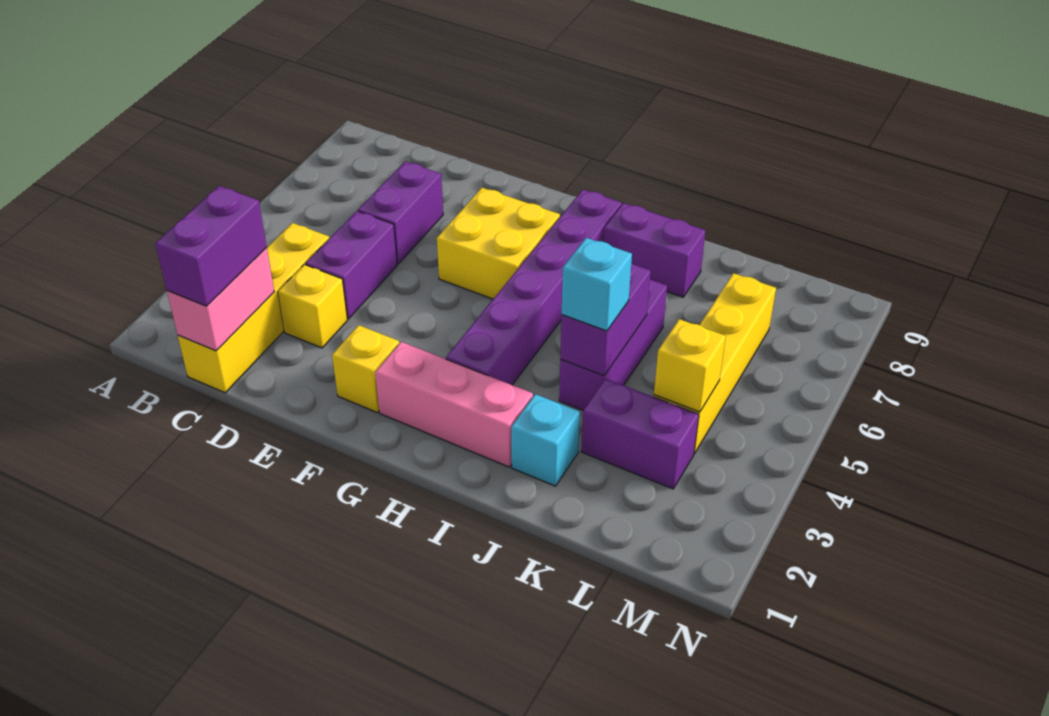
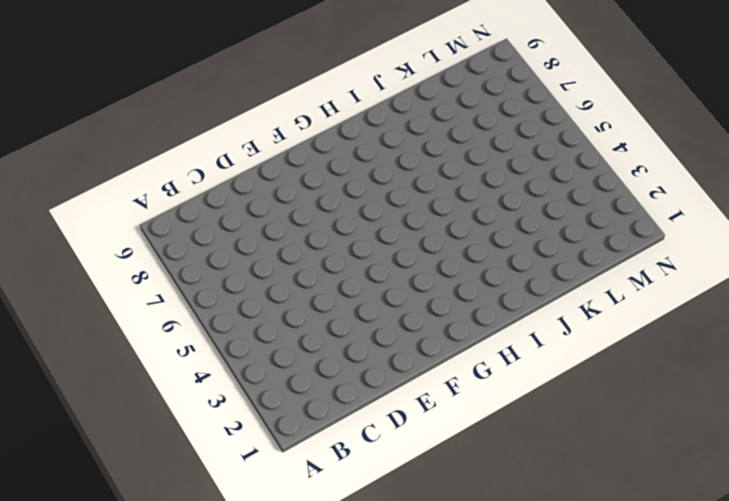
none -> yellow brick C1:C4 level 1
none -> yellow brick D3 level 1
none -> purple brick D4:D5 level 1

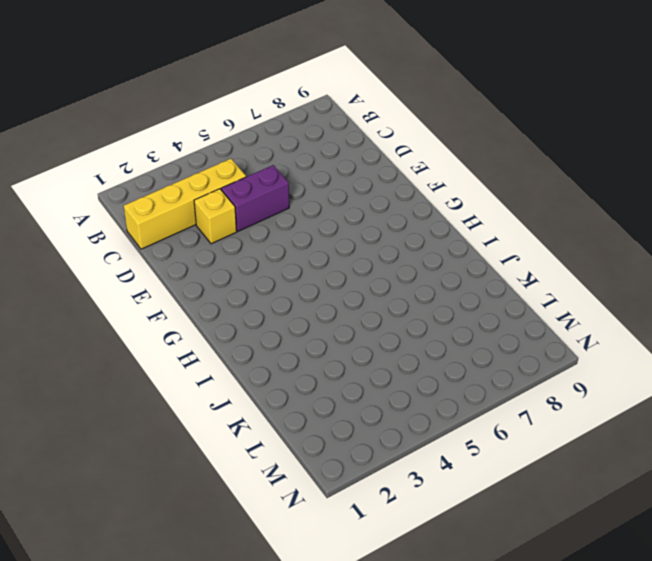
none -> purple brick D6:D7 level 1
none -> yellow brick F2 level 1
none -> yellow brick F6:G7 level 1

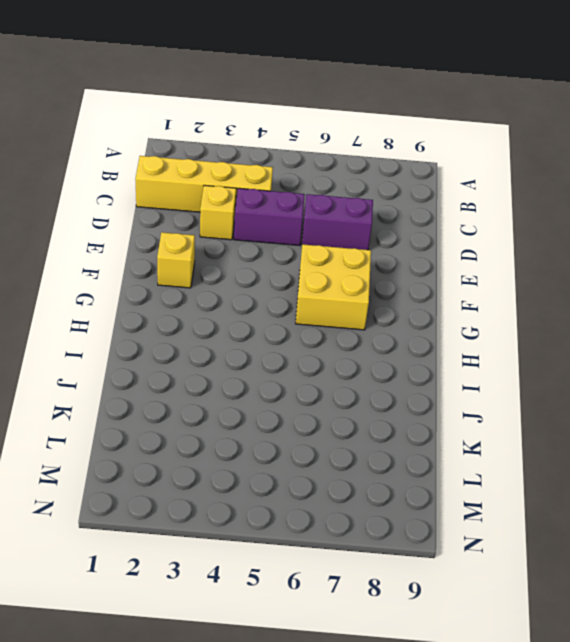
none -> pink brick G2:I2 level 1
none -> purple brick H3:H8 level 1
none -> purple brick I8:J8 level 1

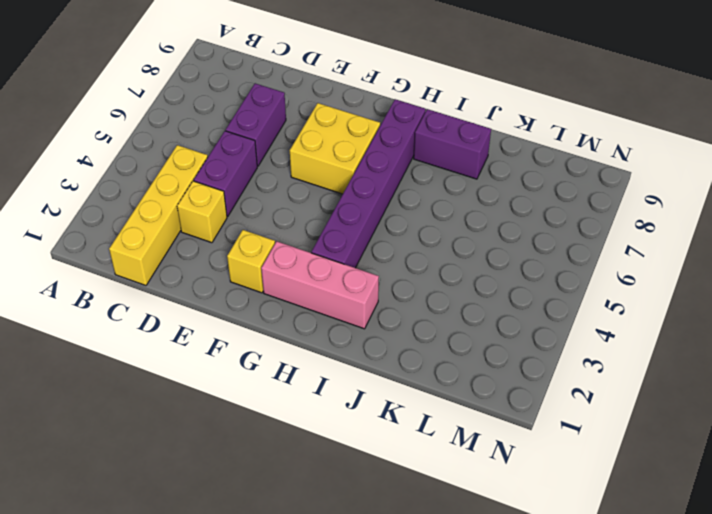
none -> cyan brick J2 level 1
none -> purple brick J4:J6 level 1
none -> purple brick K3:L3 level 1

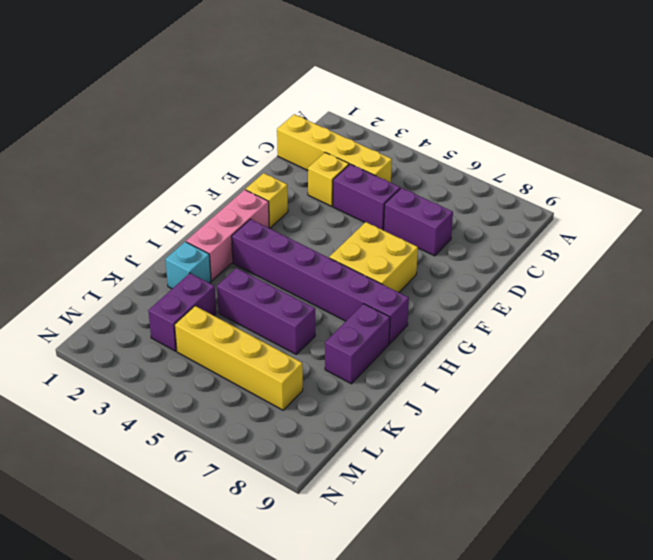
none -> pink brick C1:C2 level 2
none -> purple brick J4:J5 level 2
none -> yellow brick L4 level 2

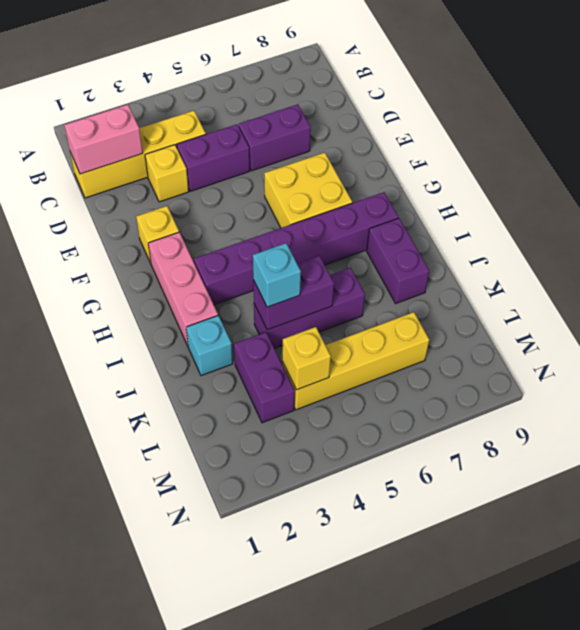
none -> purple brick C1:C2 level 3

